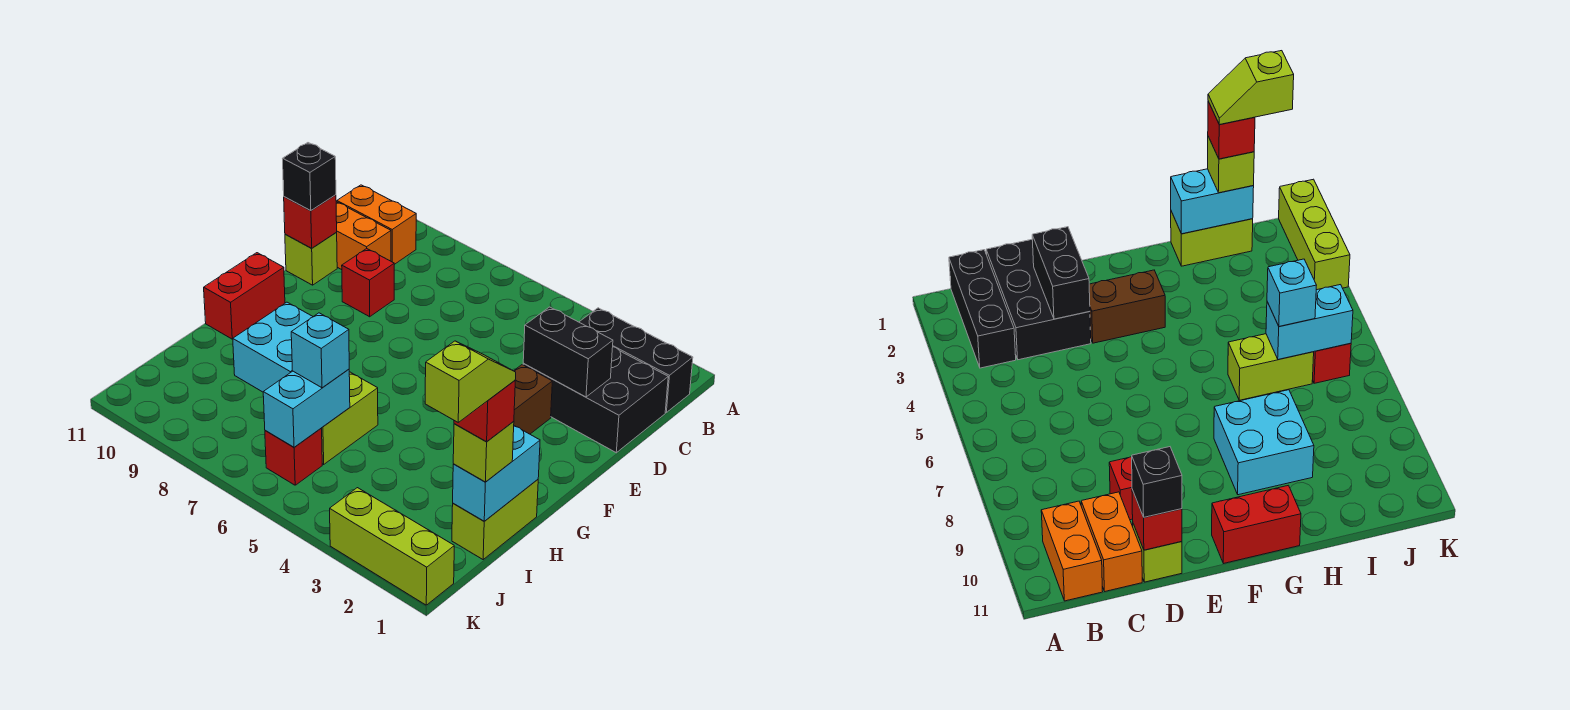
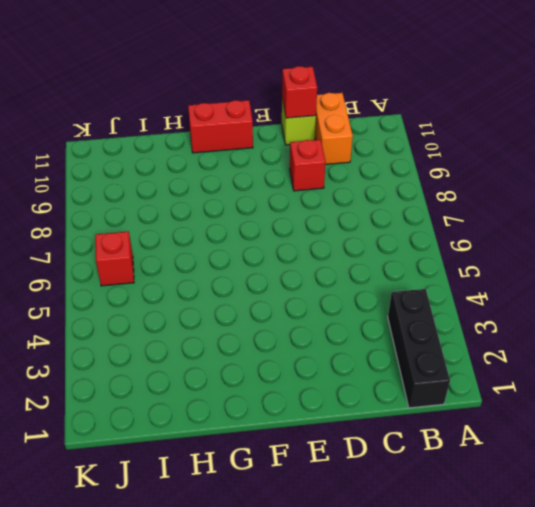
none -> orange brick B10:B11 level 1
none -> black brick C1:D3 level 1
none -> brown brick E3:F3 level 1

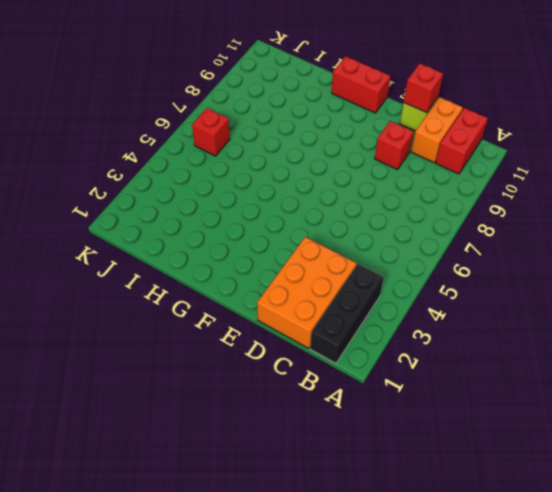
red brick B10:B11 level 1 -> orange brick B10:B11 level 1
orange brick C1:D3 level 1 -> black brick C1:D3 level 1
none -> brown brick E3:F3 level 1
none -> cyan brick G8:H9 level 1
none -> lime brick H1:I1 level 1

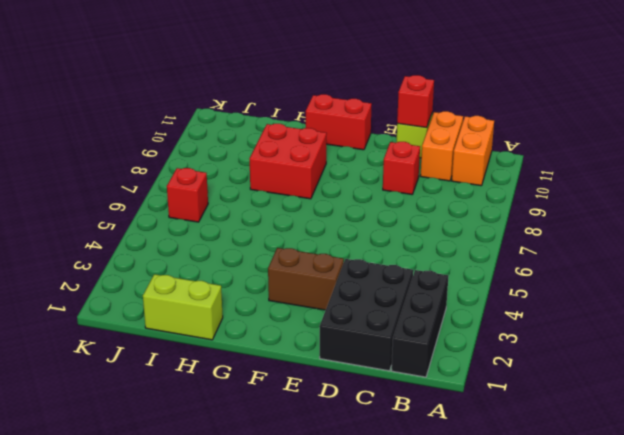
red brick G8:H9 level 1 -> cyan brick G8:H9 level 1
none -> lime brick H6:I6 level 1
none -> lime brick K1:K3 level 1
none -> black brick D2:D3 level 2

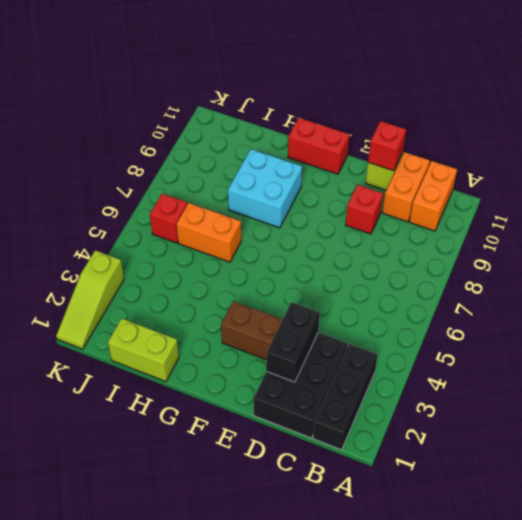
orange brick H6:I6 level 1 -> lime brick H6:I6 level 1
lime slope K1:K3 level 1 top 3 -> lime brick K1:K3 level 1
none -> cyan brick H1:I1 level 2
none -> cyan brick I6:J6 level 2
none -> black brick D11 level 3

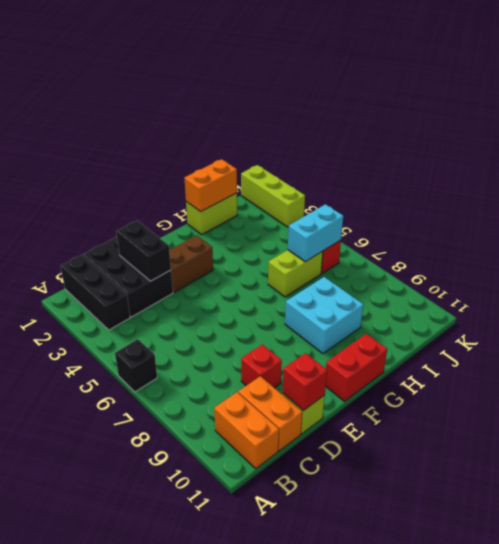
black brick A6 level 1 -> black brick D11 level 3
orange brick H1:I1 level 2 -> cyan brick H1:I1 level 2
none -> lime brick I1 level 3
none -> cyan brick I6 level 3
none -> red brick I1 level 4

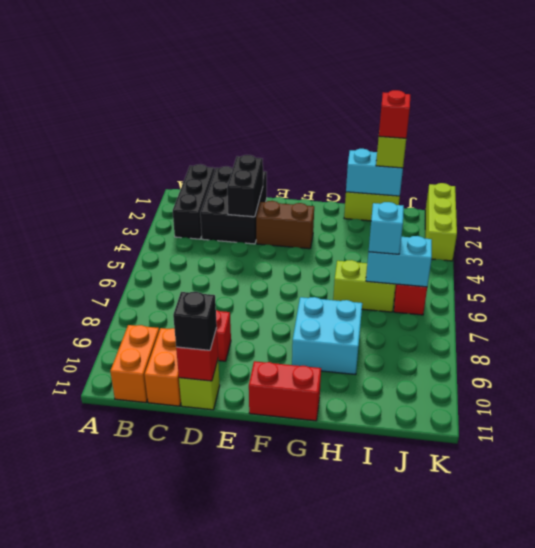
none -> lime slope I1:J1 level 5 top J

